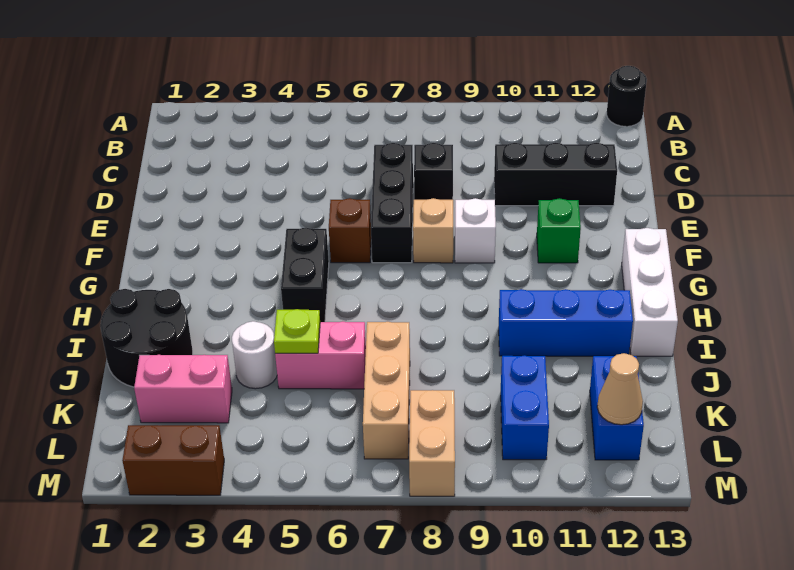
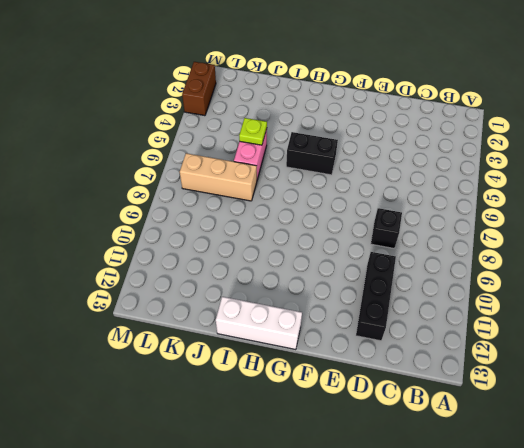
none -> black round brick A13 level 1
none -> black brick D7:F7 level 1
none -> brown brick F6 level 1

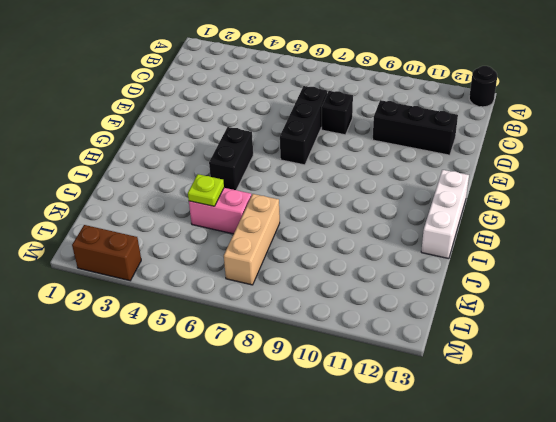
none -> brown brick F6 level 1
none -> tan brick F8 level 1
none -> white brick F9 level 1

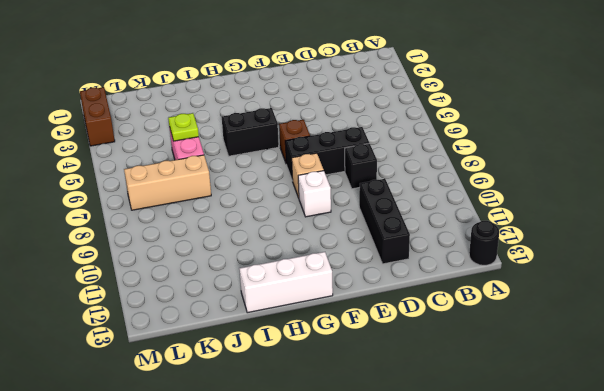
none -> green brick F11 level 1
none -> black round brick I1:J2 level 1
none -> blue brick I10:I12 level 1

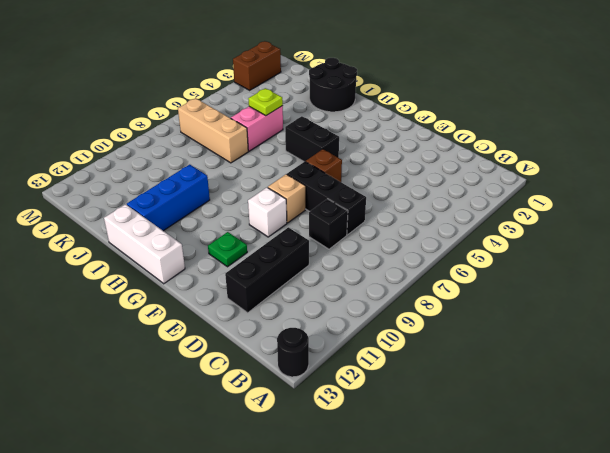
green plate F11 level 1 -> green brick F11 level 1
none -> white round brick J4 level 1
none -> pink brick K2:K3 level 1
none -> blue brick K10:L10 level 1

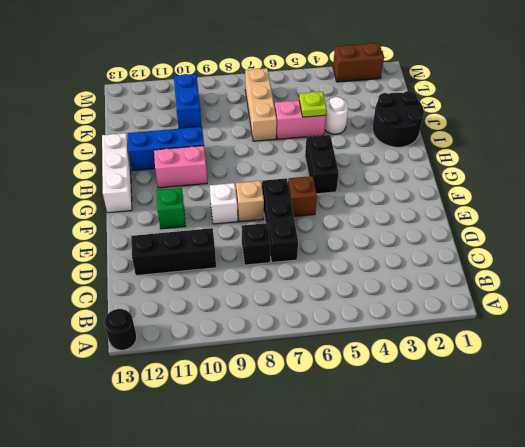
pink brick H10:H11 level 1 -> pink brick K2:K3 level 1
none -> blue brick K12:L12 level 1
none -> tan brick L8:M8 level 1
none -> tan cone L12 level 2

